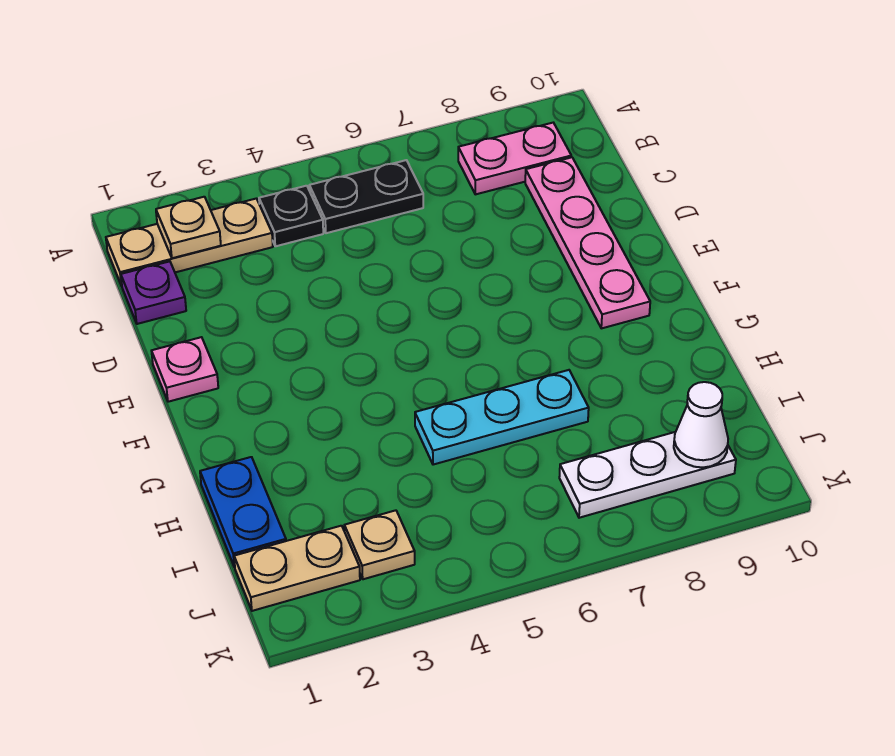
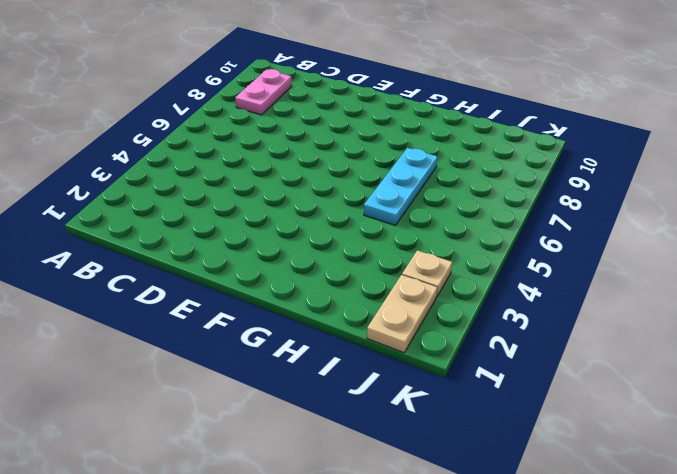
none -> tan plate B1:B3 level 1
none -> black plate B4 level 1
none -> black plate B5:B6 level 1

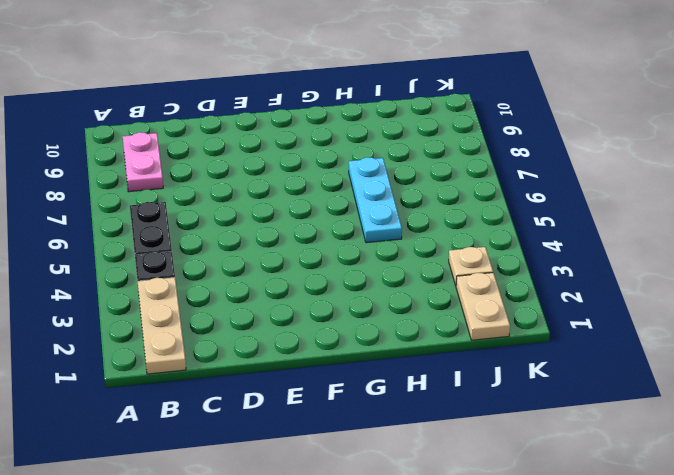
none -> purple plate C1 level 1
none -> pink plate C9:F9 level 1
none -> pink plate E1 level 1

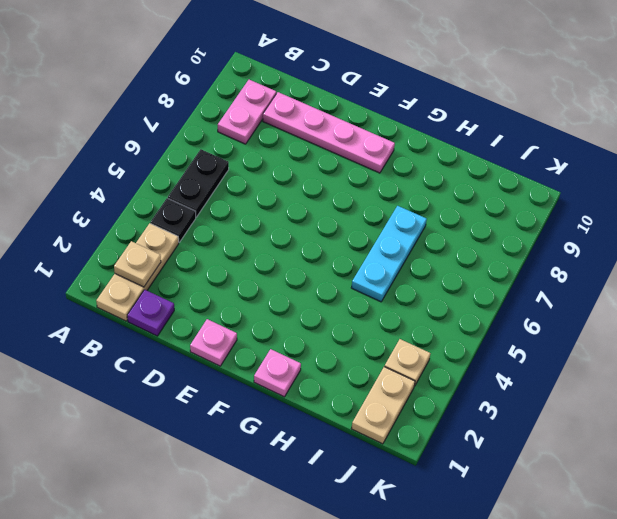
pink plate G1 level 1 -> none
none -> blue plate H1:I1 level 1
none -> white plate J7:J9 level 1
none -> white cone J9 level 2

